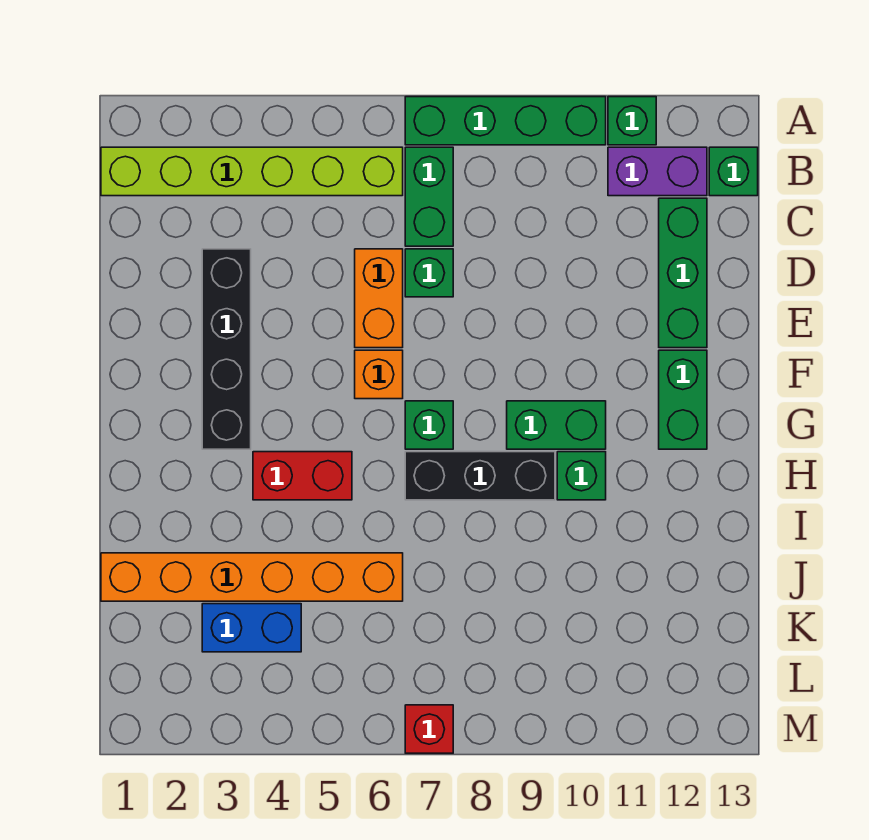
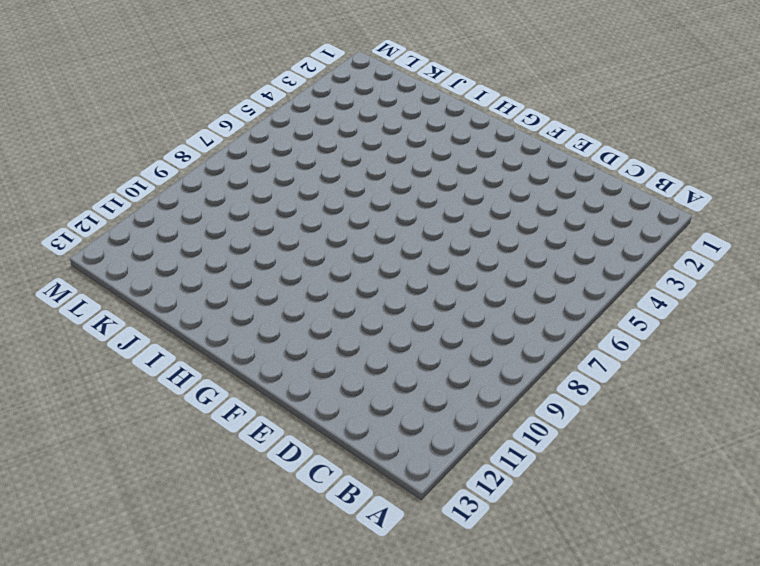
none -> green brick A7:A10 level 1
none -> green brick A11 level 1
none -> lime brick B1:B6 level 1

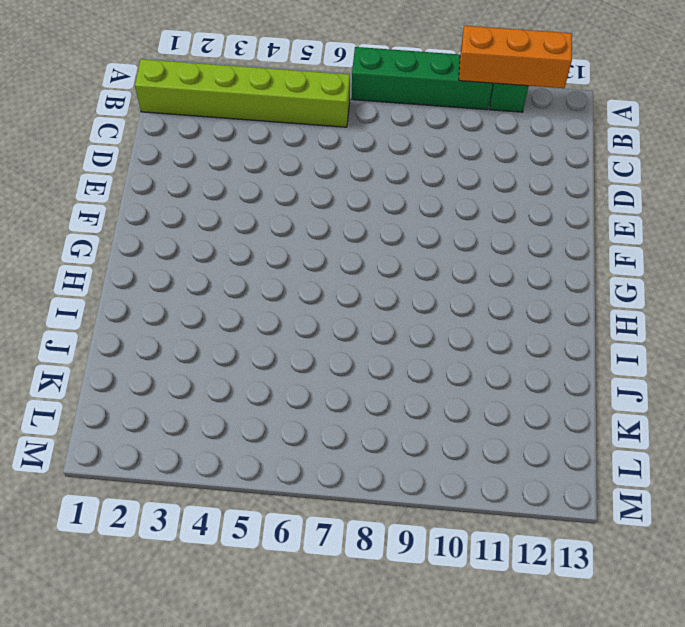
orange brick A10:A12 level 2 -> none
none -> green brick B7:C7 level 1
none -> purple brick B11:B12 level 1
none -> green brick B13 level 1

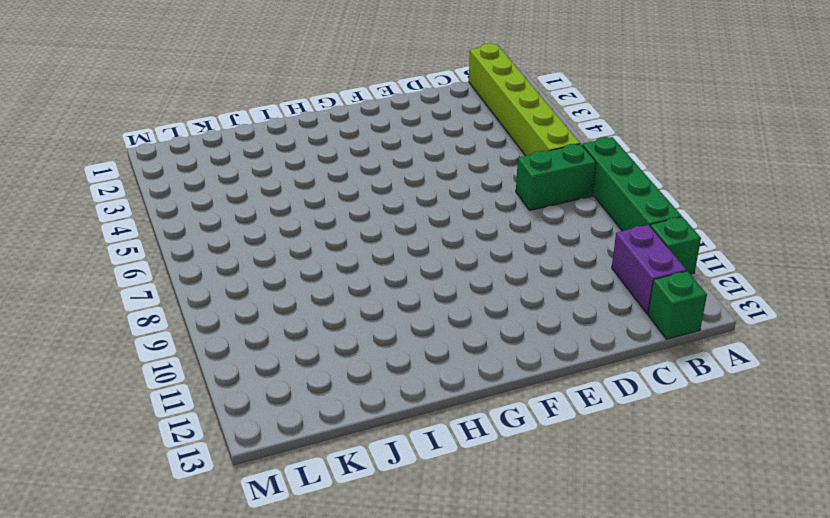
none -> green brick C12:E12 level 1
none -> black brick D3:G3 level 1
none -> orange brick D6:E6 level 1

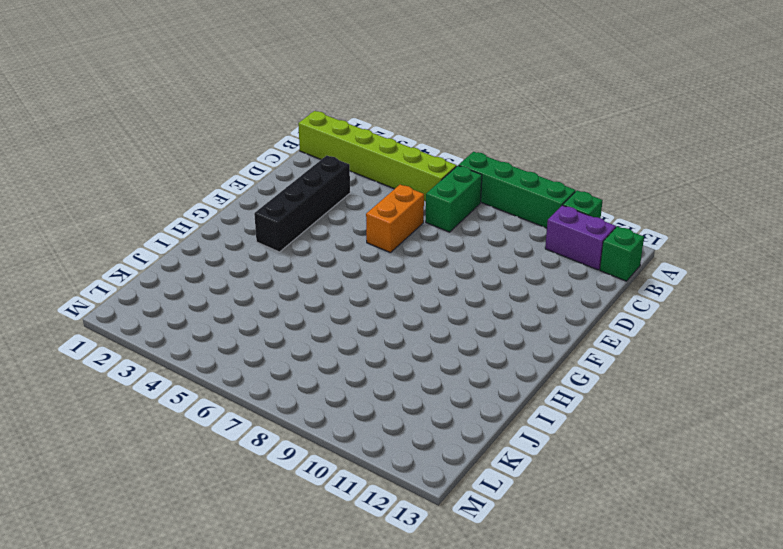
none -> green brick C12:E12 level 1
none -> green brick D7 level 1
none -> orange brick F6 level 1

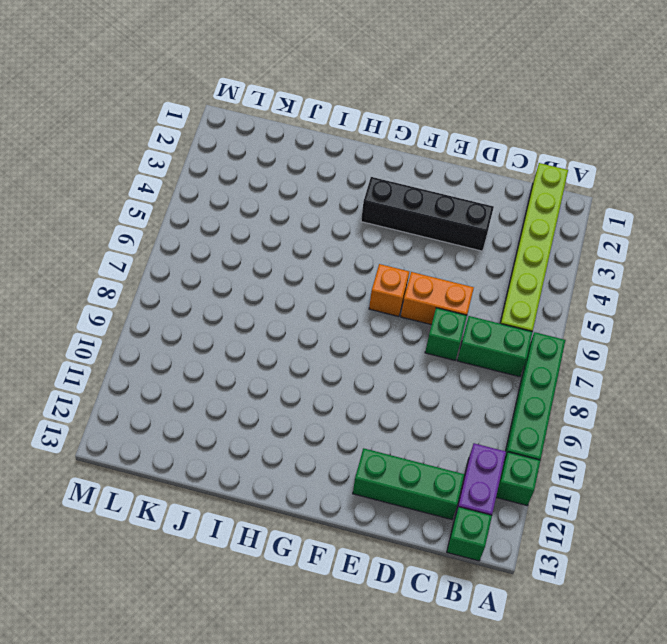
none -> green brick F12:G12 level 1
none -> green brick G7 level 1
none -> green brick G9:G10 level 1

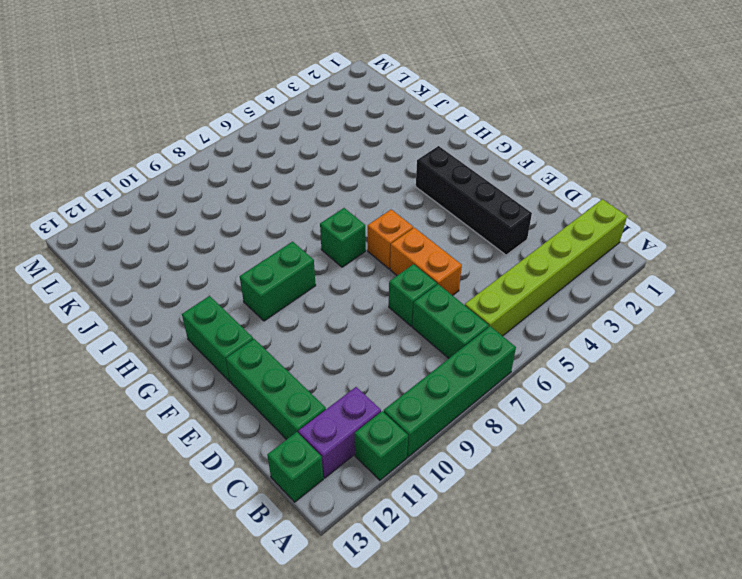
none -> red brick H4:H5 level 1
none -> black brick H7:H9 level 1
none -> green brick H10 level 1

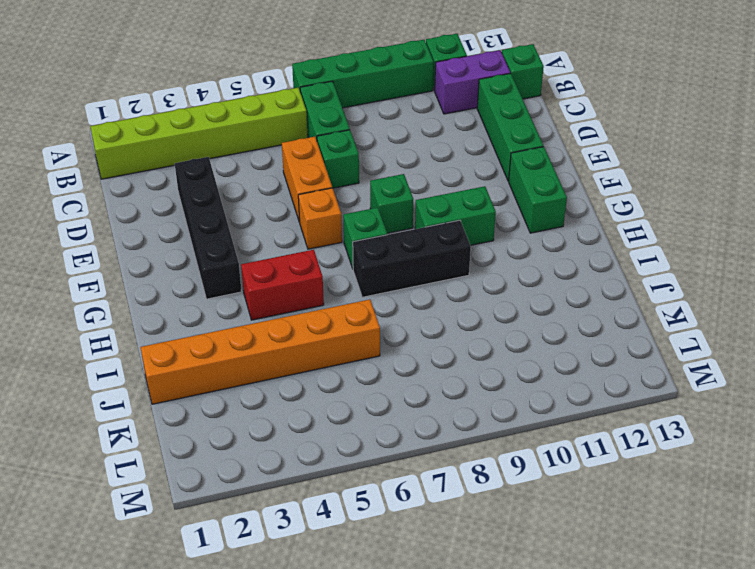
green brick F8 level 1 -> green brick H10 level 1
none -> blue brick K3:K4 level 1
none -> red brick M7 level 1

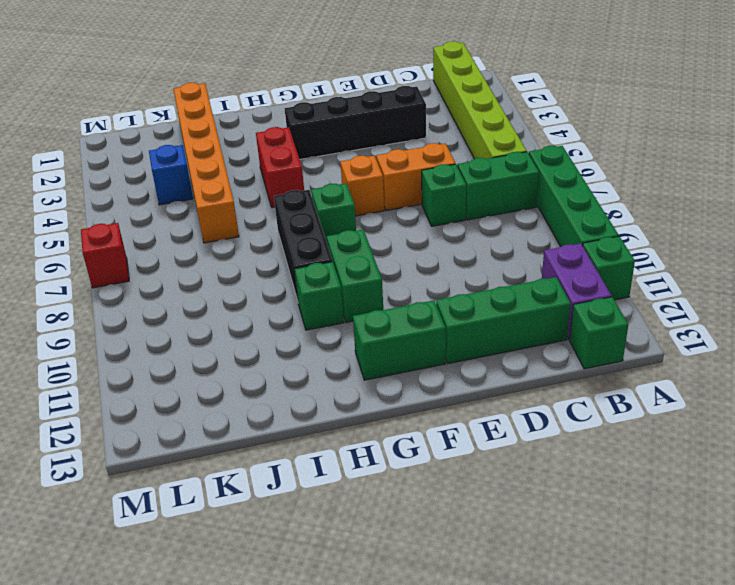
blue brick K4 level 1 -> blue brick K3:K4 level 1

